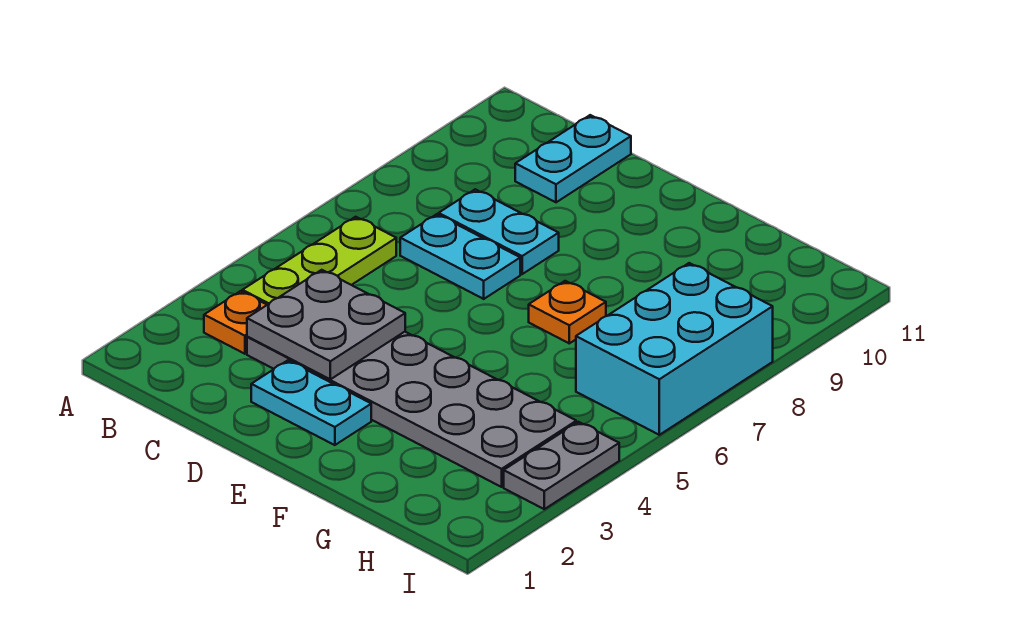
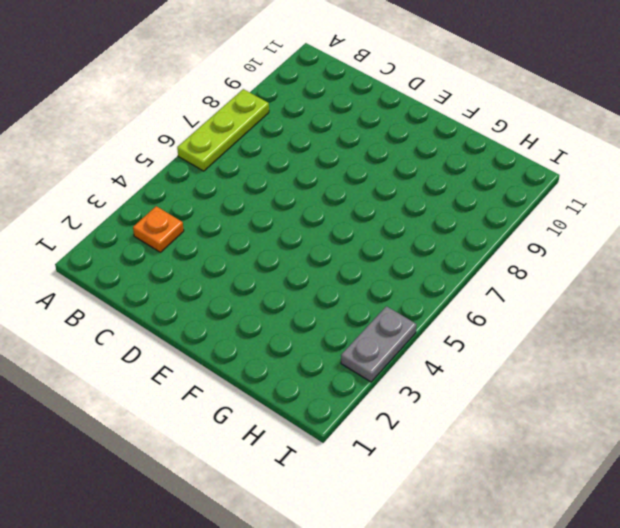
lime plate A6:A8 level 1 -> lime plate B4:B6 level 1
none -> grey plate C3:H4 level 1
none -> cyan plate C7:D7 level 1

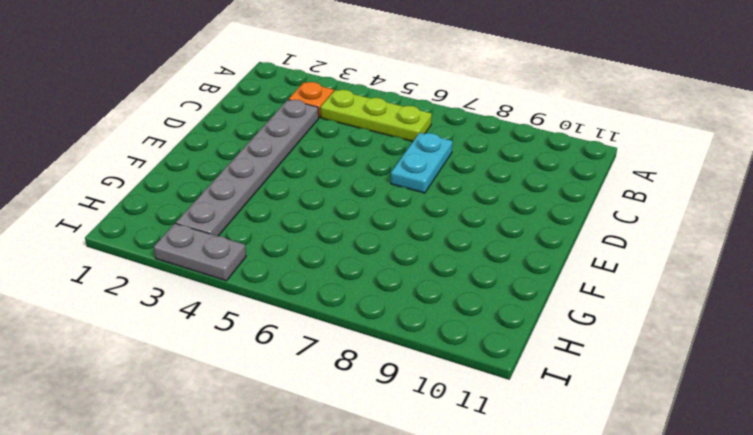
grey plate C3:H3 level 1 -> grey plate C3:H4 level 1
none -> cyan plate C8:D8 level 1
none -> cyan plate C10:C11 level 1

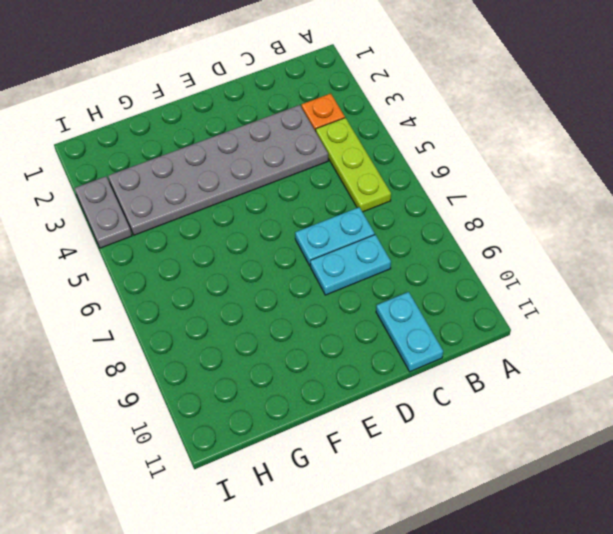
none -> cyan plate D2:E2 level 1
none -> orange plate F7 level 1

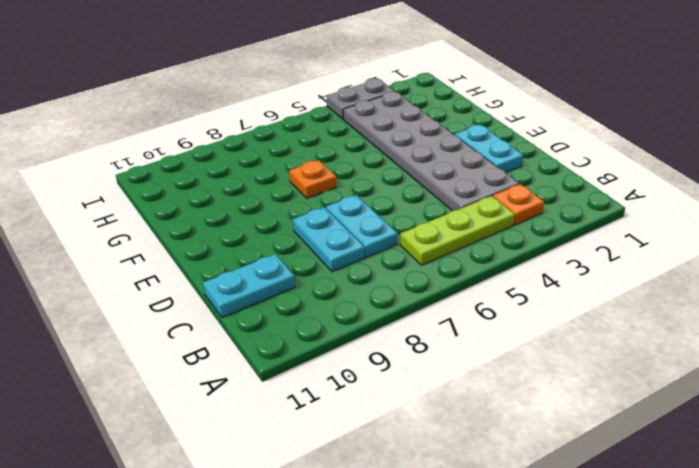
none -> cyan brick H6:I8 level 1
none -> grey plate C3:D4 level 2

